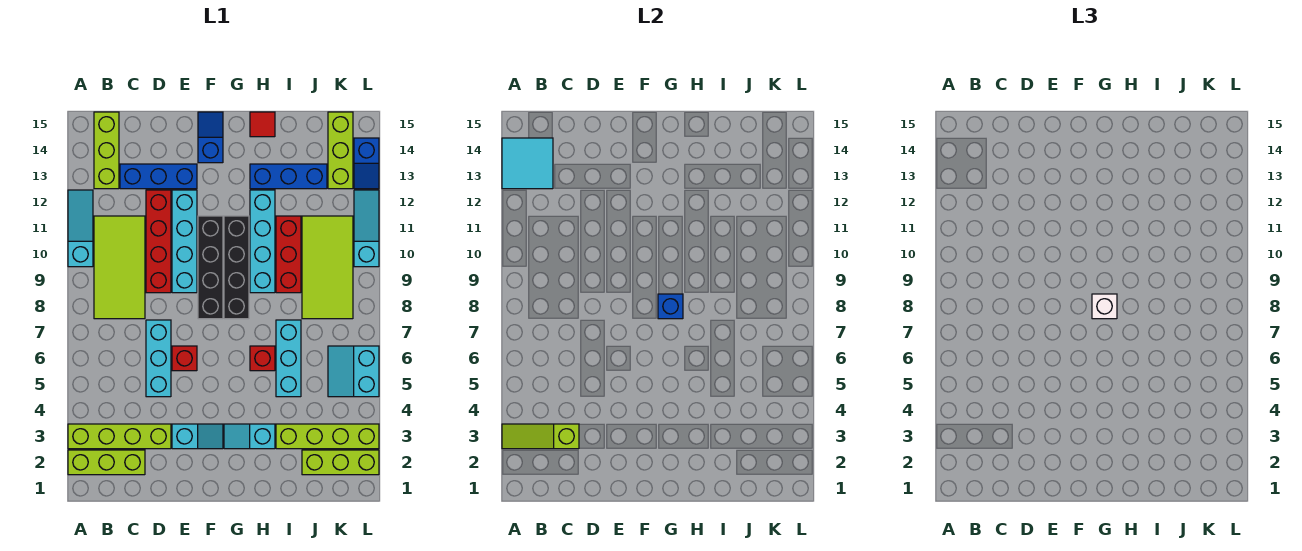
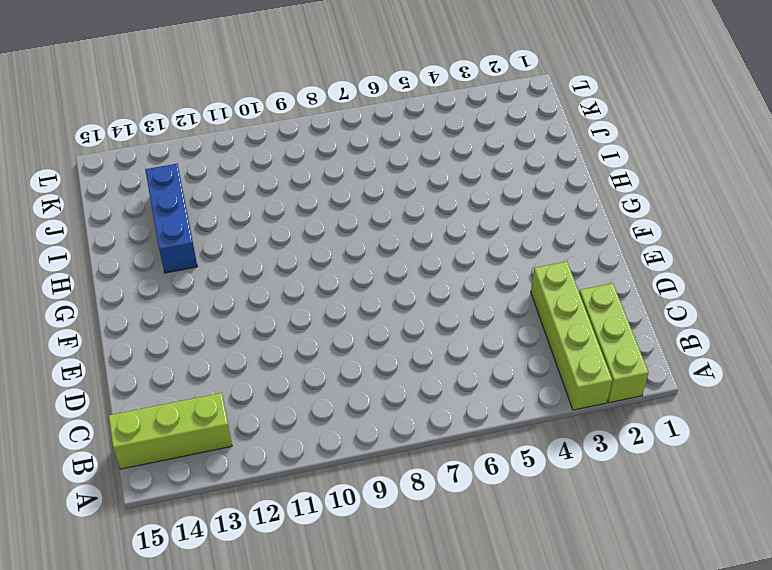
none -> cyan slope A10:A12 level 1 top 10
none -> lime tile B8:C11 level 1
none -> blue brick C13:E13 level 1
none -> cyan brick D5:D7 level 1

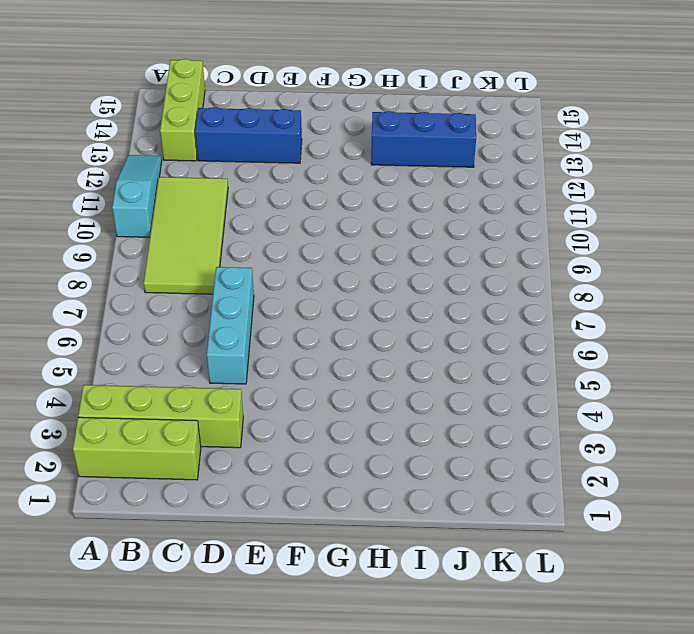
none -> red brick D9:D12 level 1
none -> cyan slope E3:F3 level 1 top E
none -> red brick E6 level 1
none -> cyan brick E9:E12 level 1

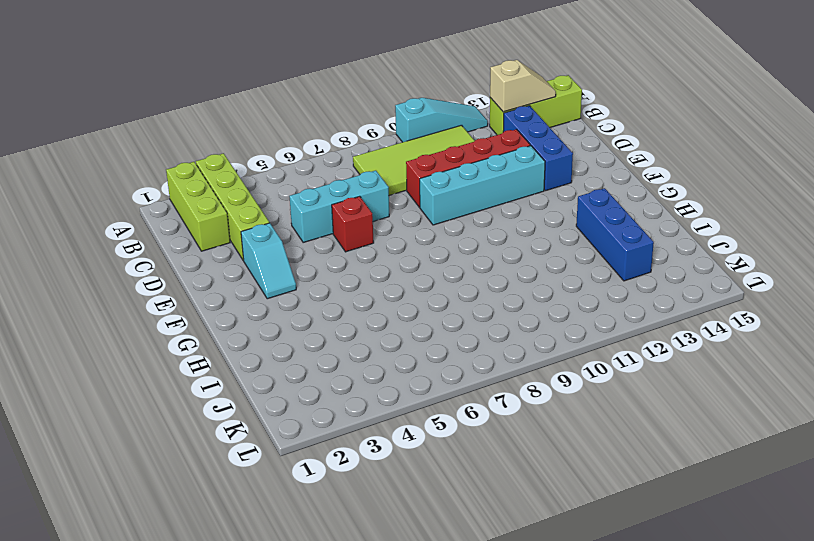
tan slope B13:B14 level 2 top 13 -> cyan tile A13:B14 level 2
none -> black brick F8:F11 level 1
none -> blue slope F14:F15 level 1 top 14
none -> cyan slope G3:H3 level 1 top H
none -> black brick G8:G11 level 1

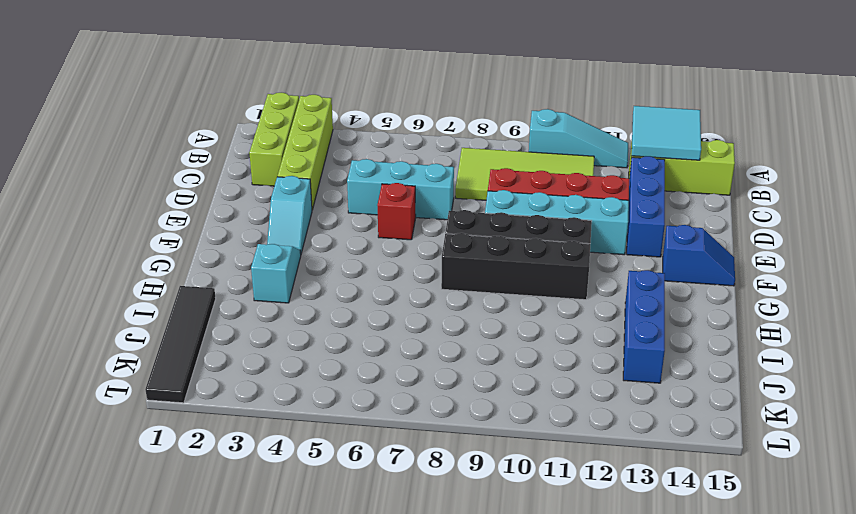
black tile I1:L1 level 1 -> none
none -> red brick H6 level 1
none -> cyan brick H9:H12 level 1
none -> red tile H15 level 1
none -> lime brick I3:L3 level 1

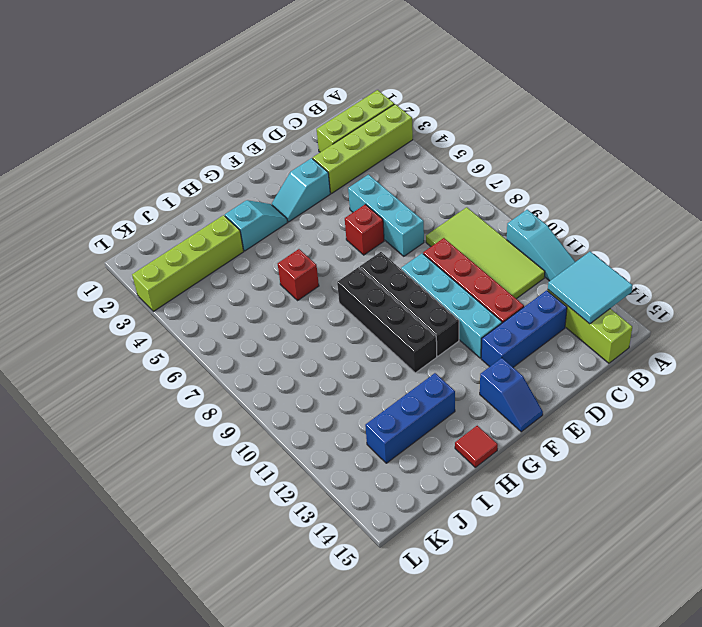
none -> cyan brick H9:H12 level 1
none -> cyan brick I5:I7 level 1
none -> red brick I9:I11 level 1
none -> lime brick J2:L2 level 1

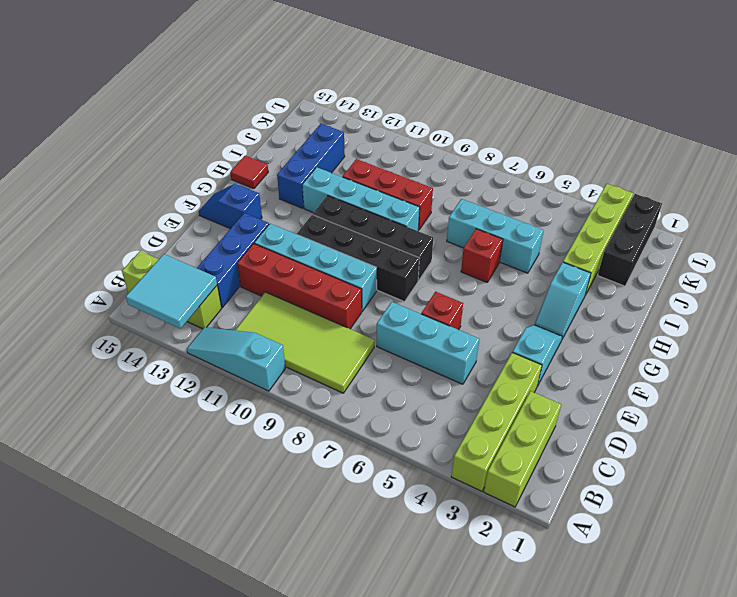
black brick J2:L2 level 1 -> lime brick J2:L2 level 1
none -> lime tile J8:K11 level 1
none -> cyan slope K5:L6 level 1 top L
none -> lime brick K13:K15 level 1
none -> cyan slope L10:L12 level 1 top 10

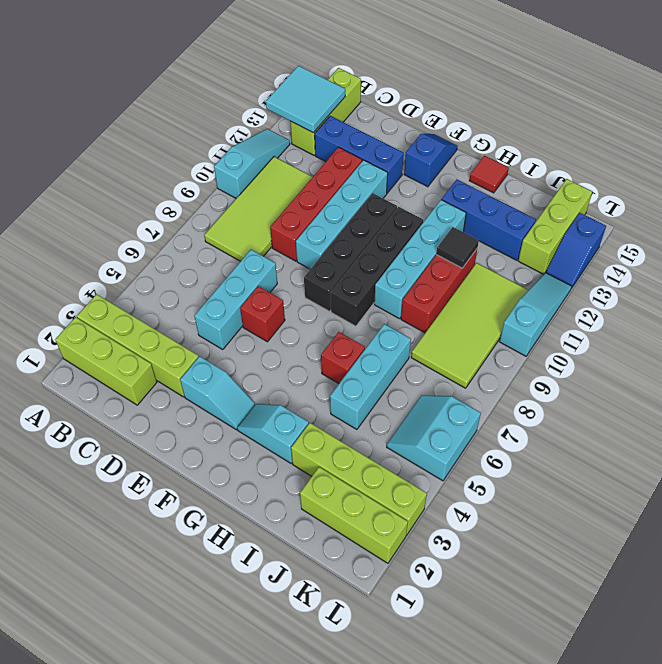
black tile I11 level 2 -> none
none -> lime slope A3:C3 level 2 top C
none -> blue brick G8 level 2
none -> white brick G8 level 3

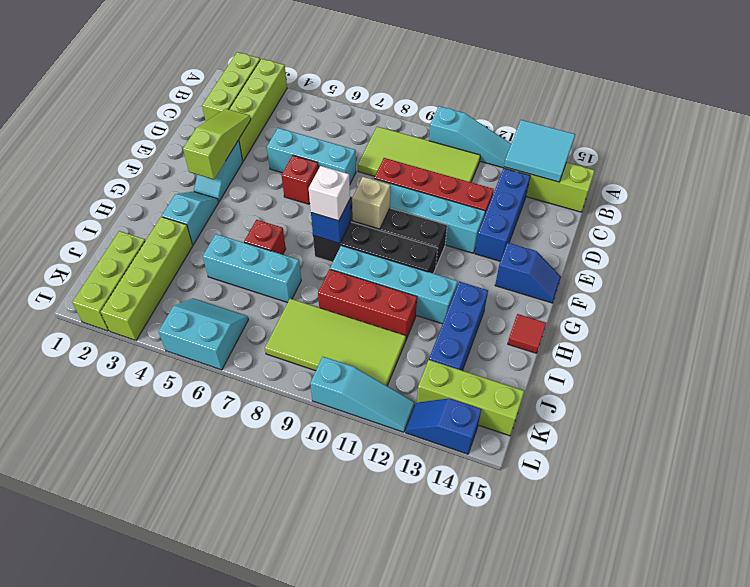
lime slope D3:F3 level 2 top F -> lime slope A3:C3 level 2 top C
tan brick F9 level 2 -> none

